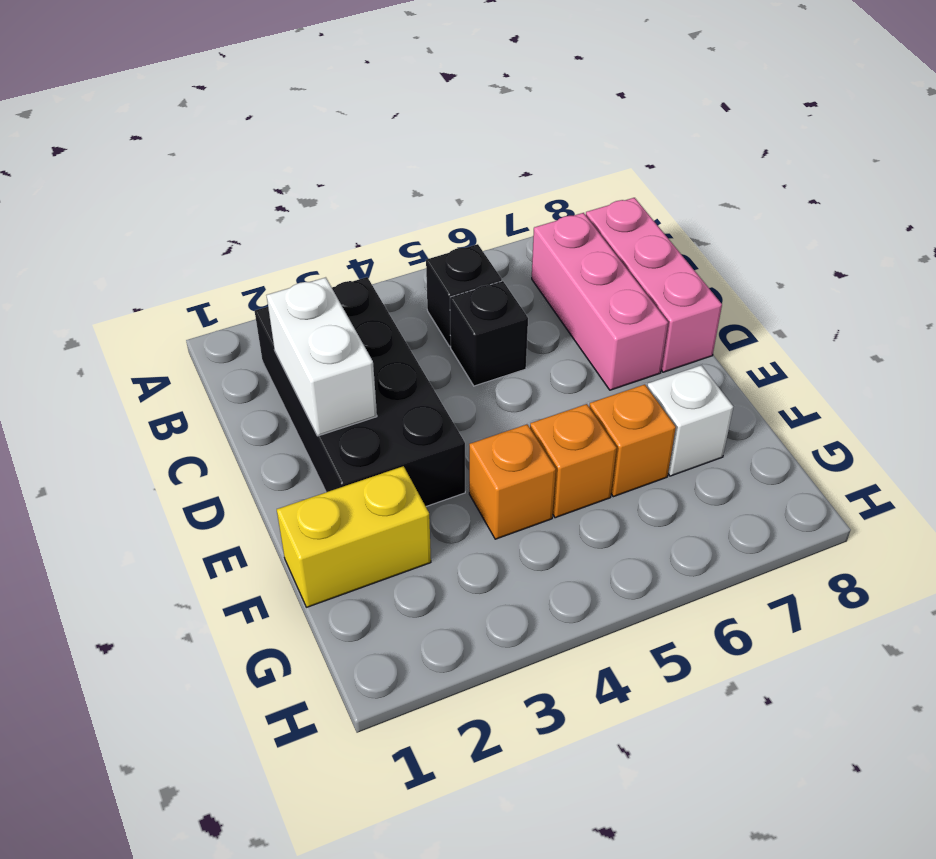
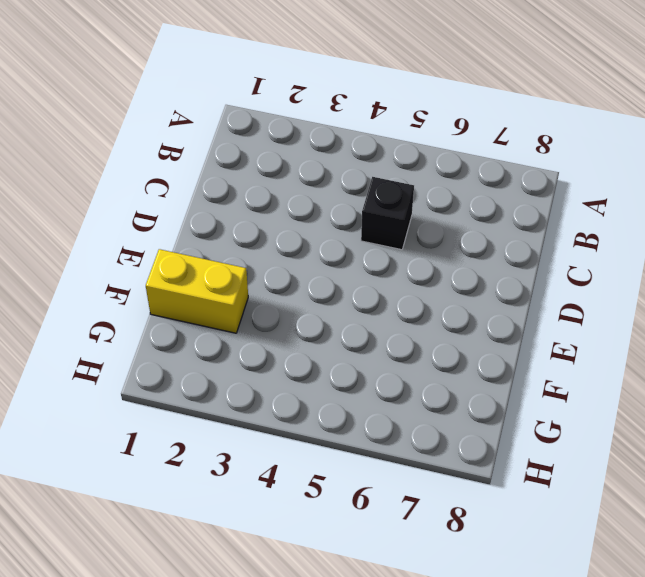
none -> black brick B2:E3 level 1
none -> black brick B5 level 1

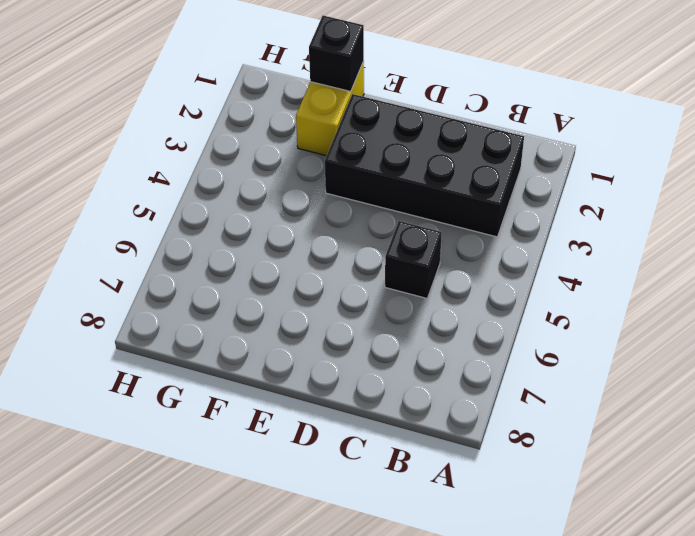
black brick F1 level 2 -> black brick B5 level 1
none -> pink brick B7:D7 level 1
none -> pink brick B8:D8 level 1

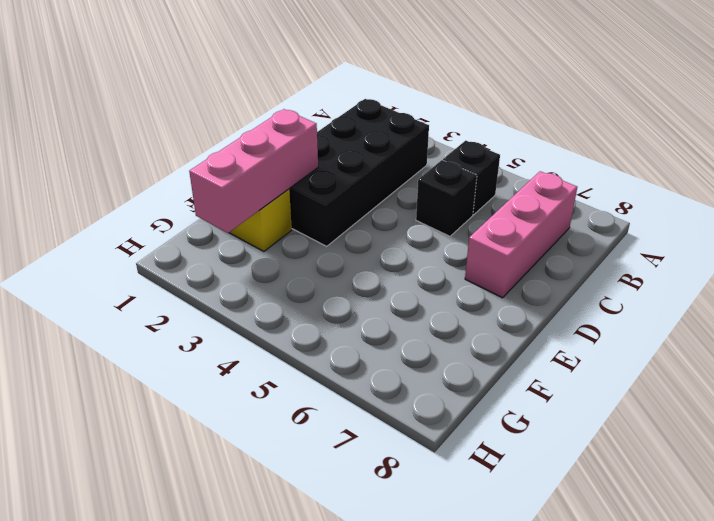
pink brick E2:G2 level 2 -> pink brick B8:D8 level 1
none -> orange brick F4 level 1
none -> orange brick F5 level 1

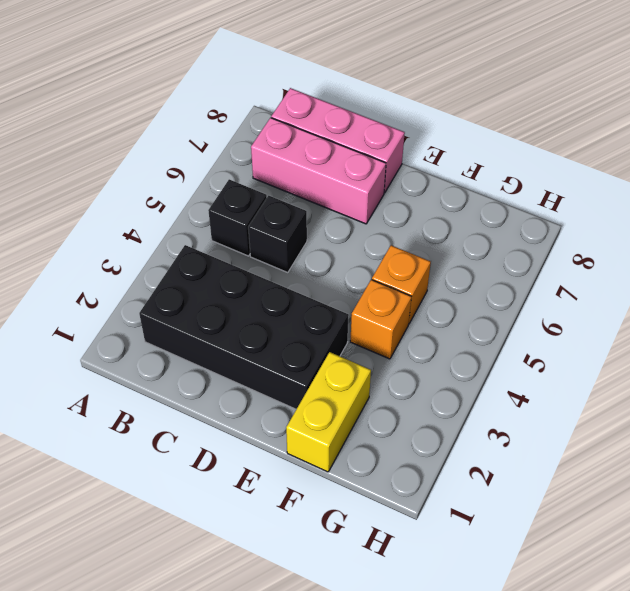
none -> orange brick F6 level 1
none -> white brick F7 level 1

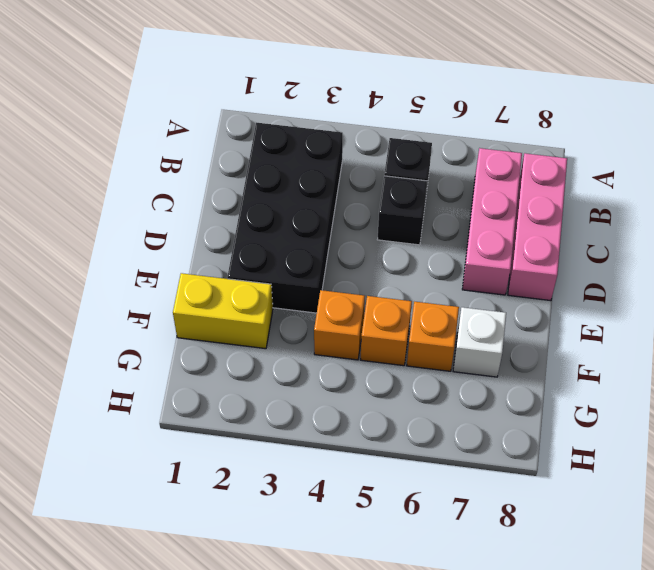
none -> white brick C2:D2 level 2

